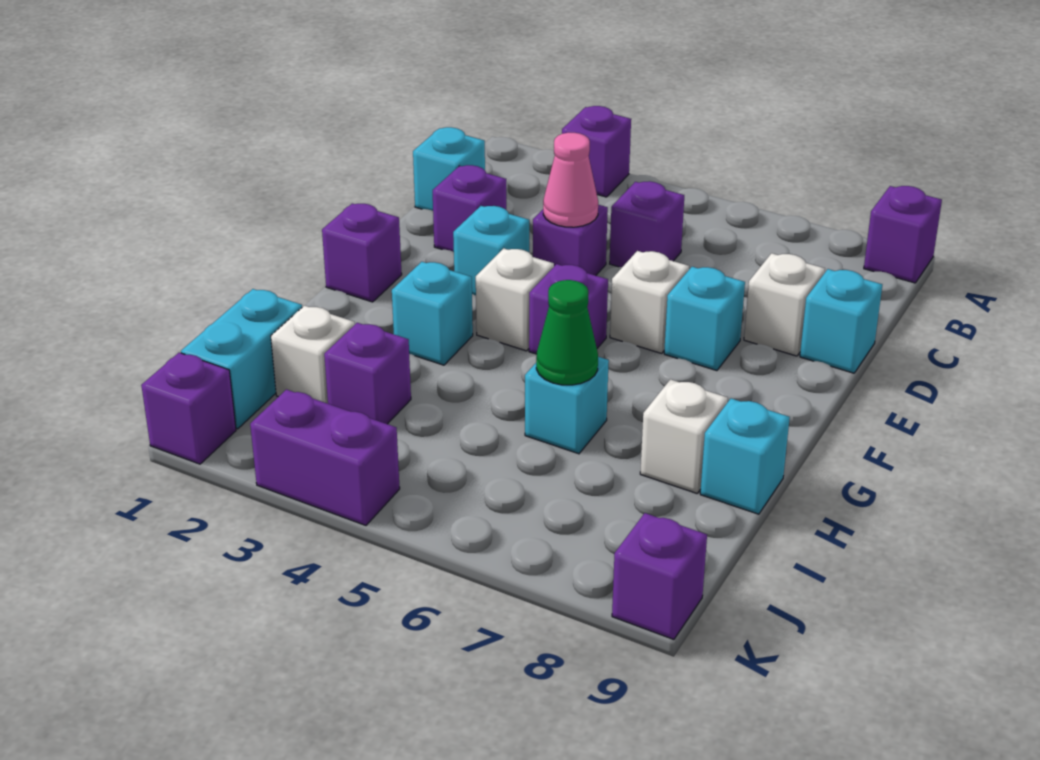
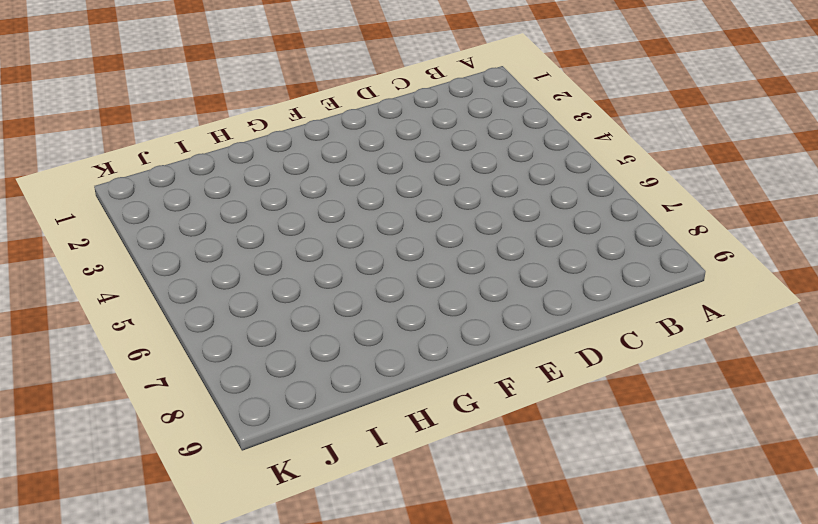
none -> purple brick A3 level 1
none -> purple brick A9 level 1
none -> cyan brick C1 level 1

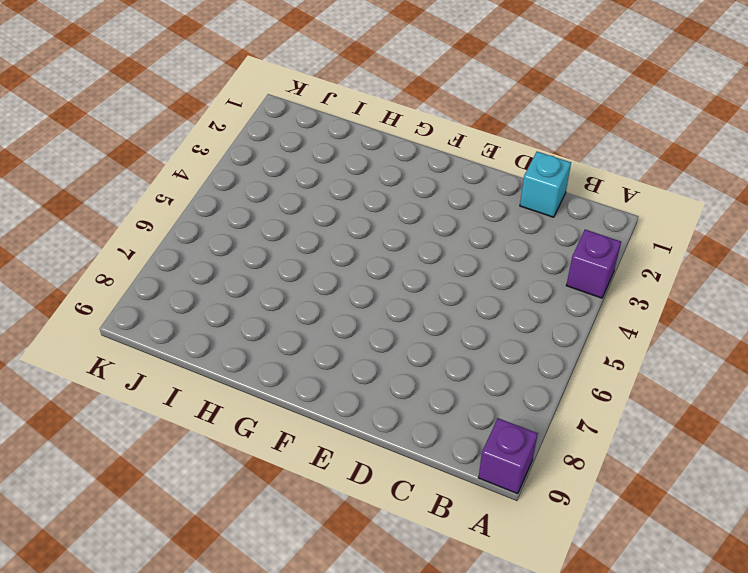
none -> purple brick C5 level 1
none -> purple brick D2 level 1
none -> purple brick D4 level 1

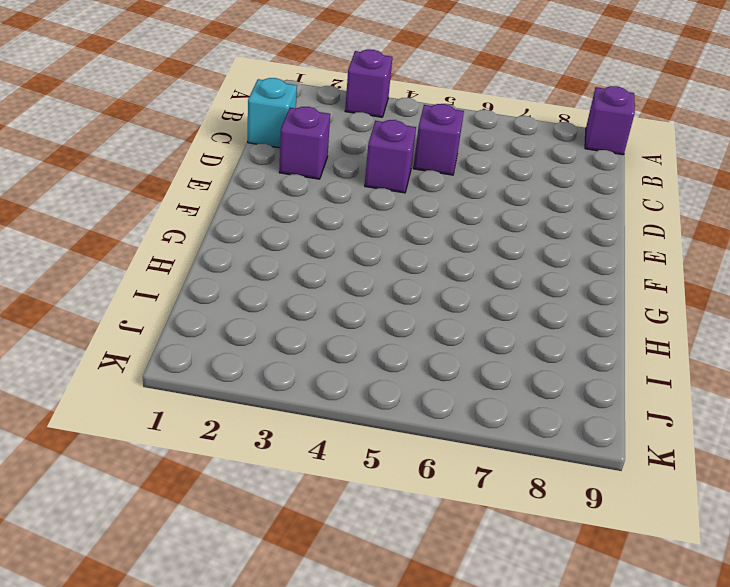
none -> white brick D8 level 1
none -> cyan brick D9 level 1
none -> cyan brick E3 level 1

